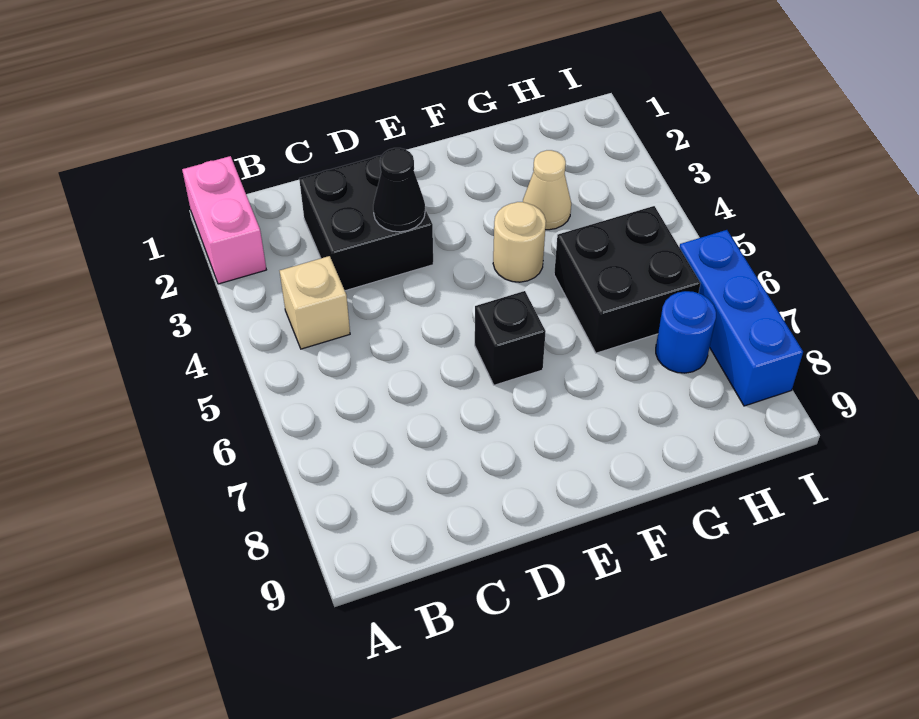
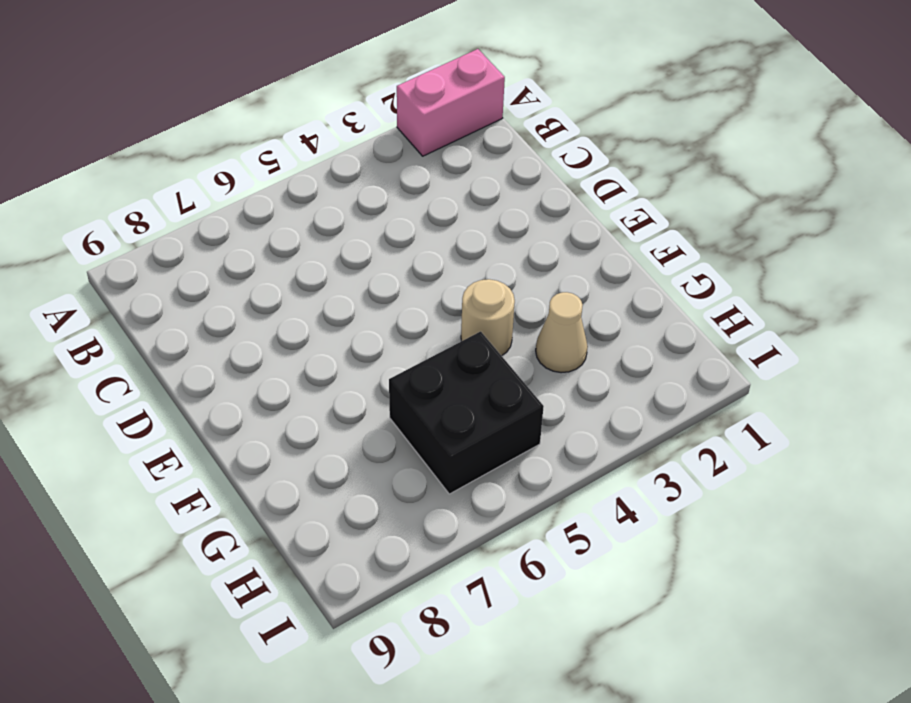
none -> tan brick B4 level 1
none -> black brick C2:D3 level 1

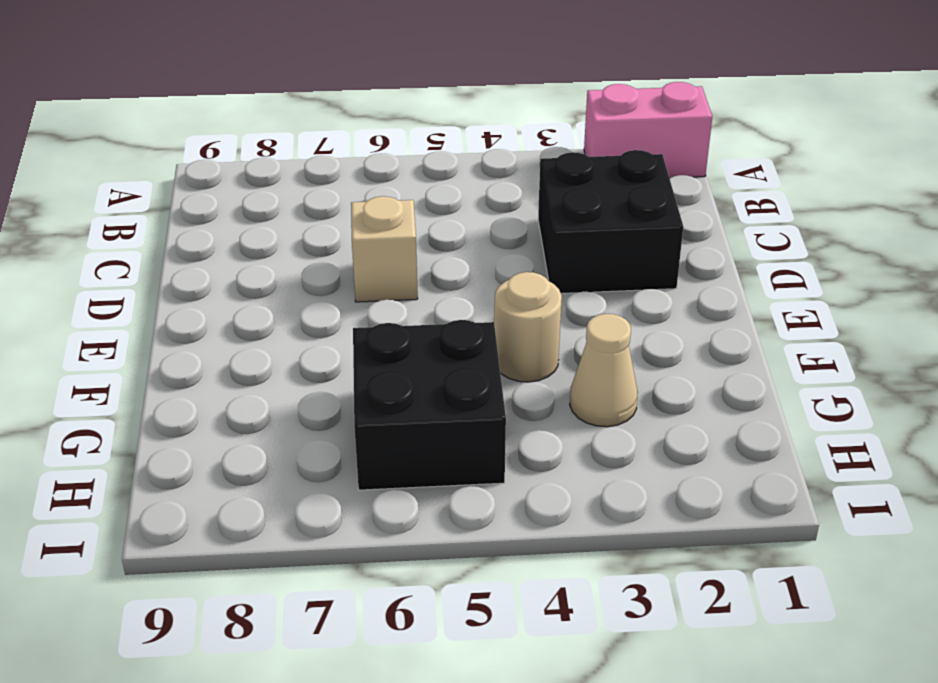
tan brick D6 level 1 -> tan brick B4 level 1
none -> black brick E6 level 1
none -> blue round brick H7 level 1

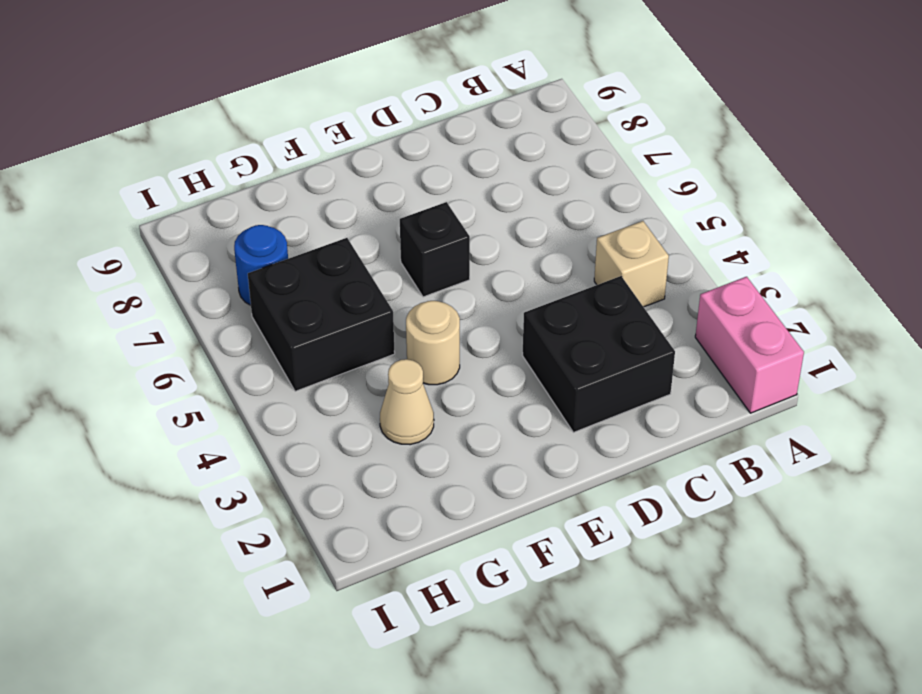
none -> blue brick I6:I8 level 1
none -> black cone D3 level 2

